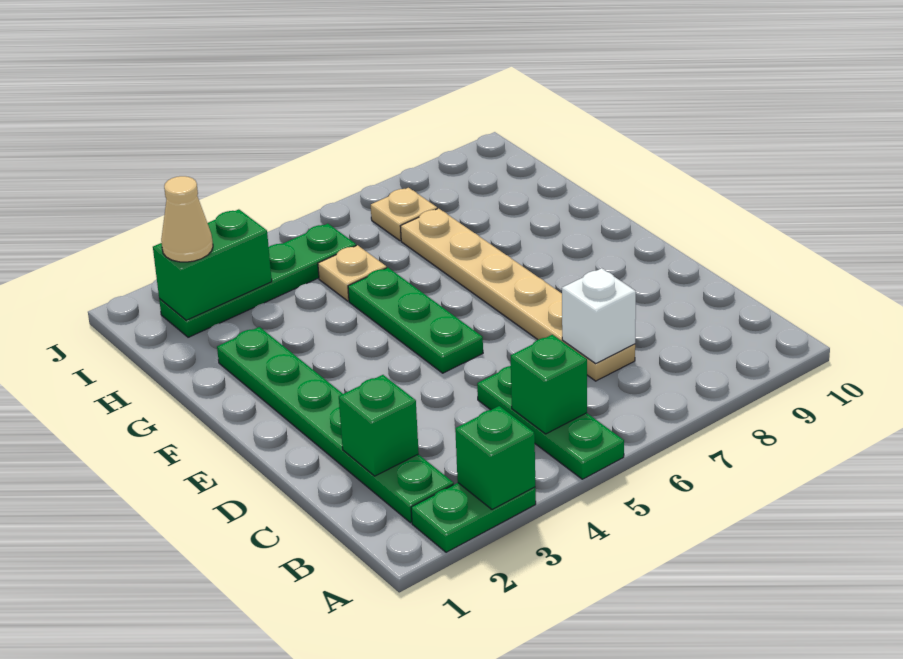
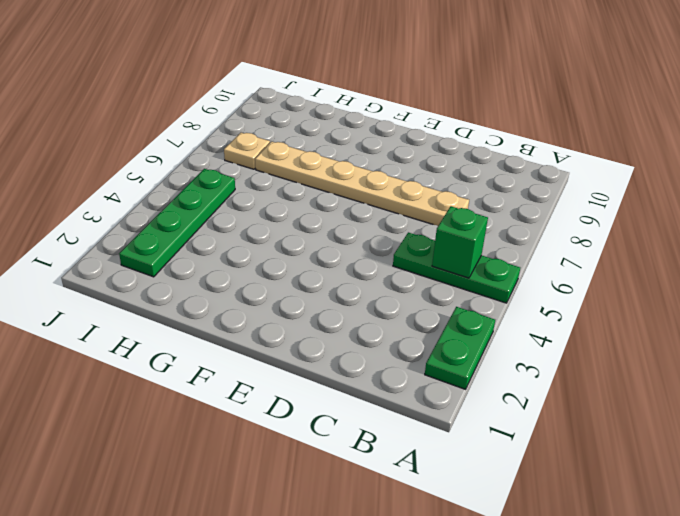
none -> green plate B2:G2 level 1
none -> green plate E5:G5 level 1
none -> tan plate H5 level 1

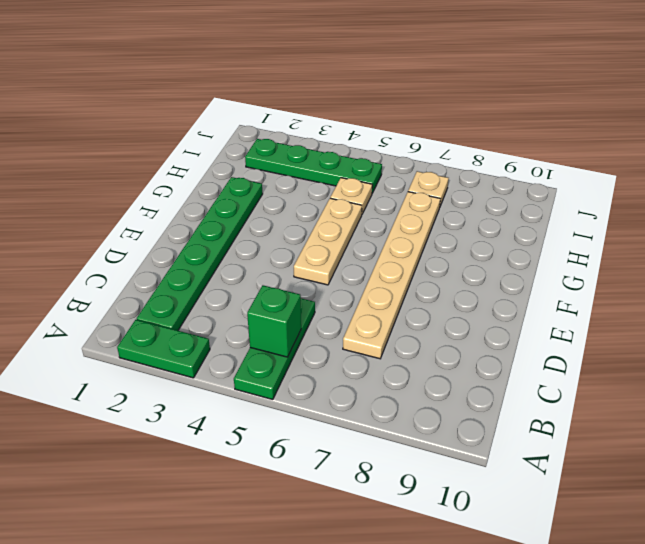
tan plate E5:G5 level 1 -> green plate E5:G5 level 1
none -> green brick A3 level 2
none -> green brick C2 level 2
none -> white brick C7 level 2

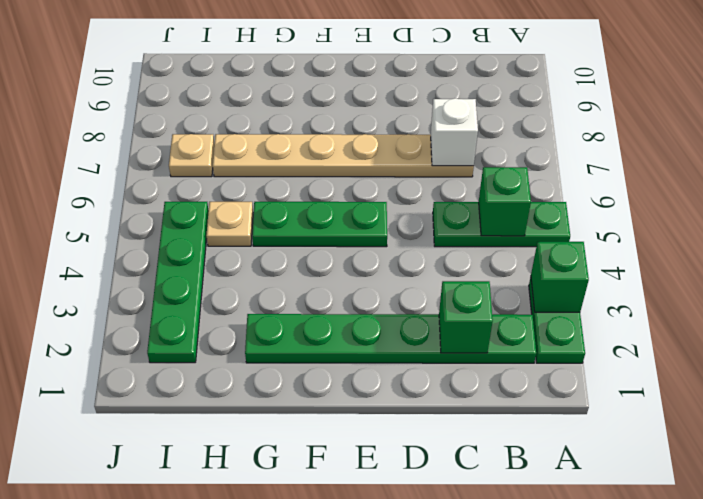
none -> green brick I2:I3 level 2
none -> tan cone I2 level 3

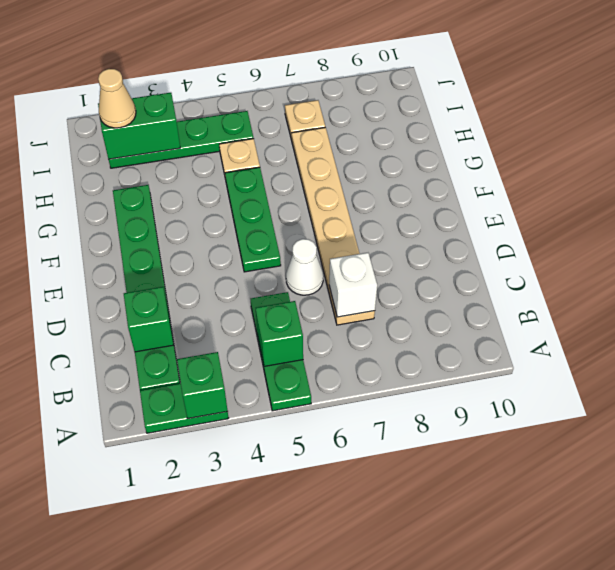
white cone D6 level 1 -> none

